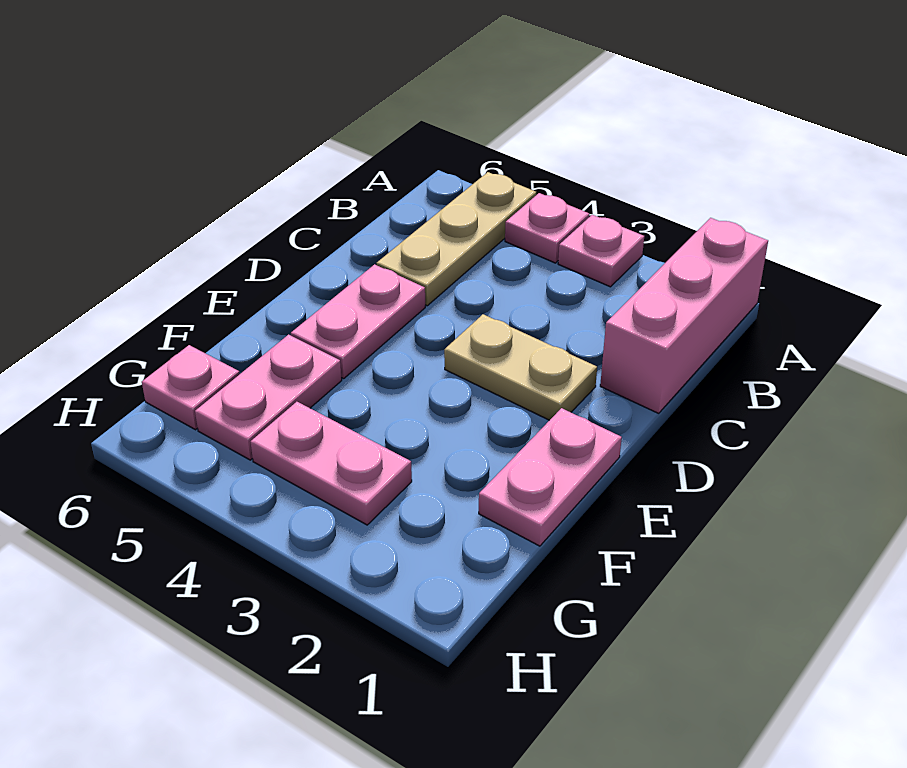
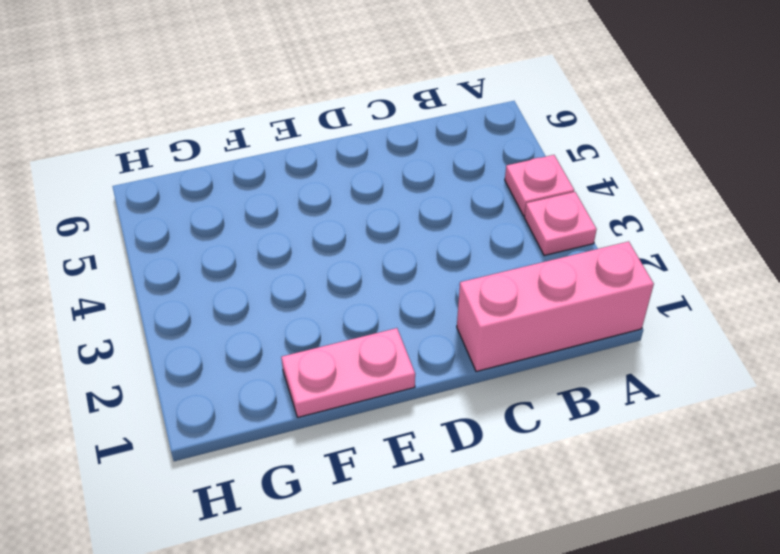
none -> tan plate A5:C5 level 1
none -> tan plate D2:D3 level 1

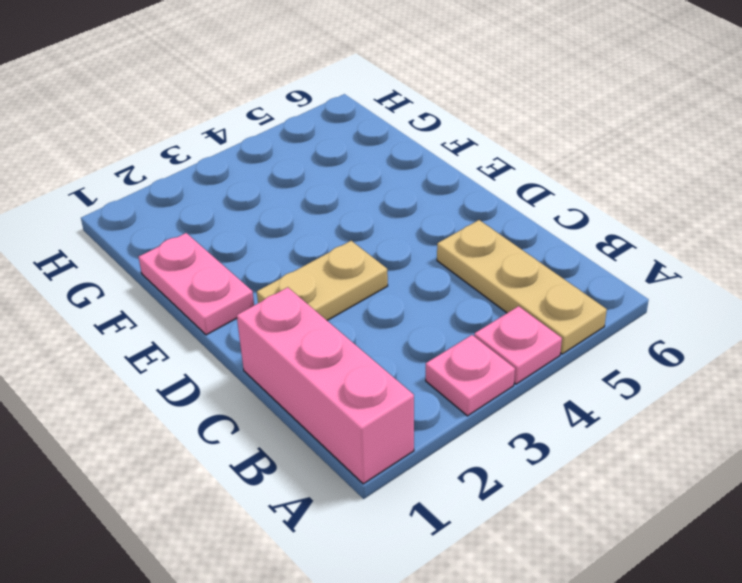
none -> pink plate D5:E5 level 1
none -> pink plate F5:G5 level 1

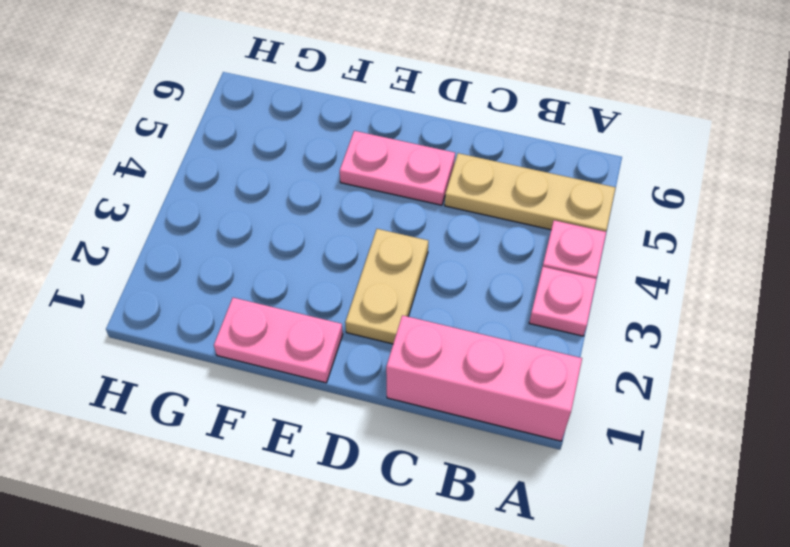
none -> pink plate F5:G5 level 1
none -> pink plate G3:G4 level 1

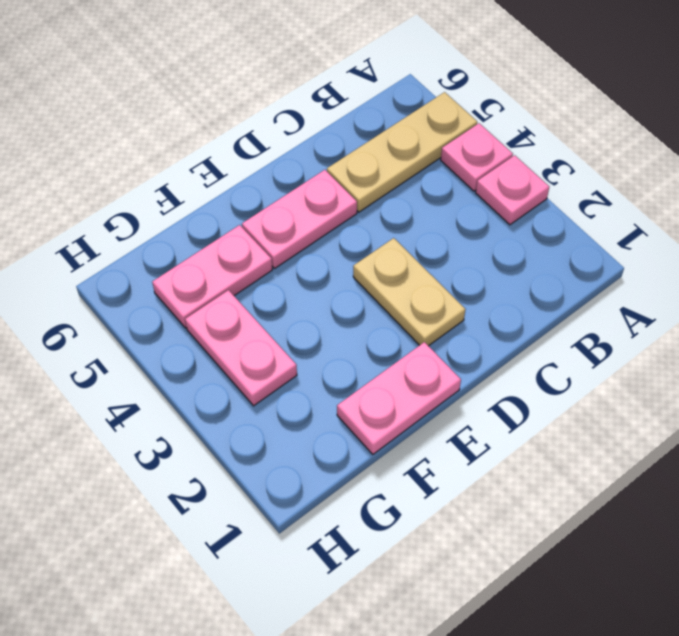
none -> pink brick A1:C1 level 1
none -> pink plate G6 level 1

